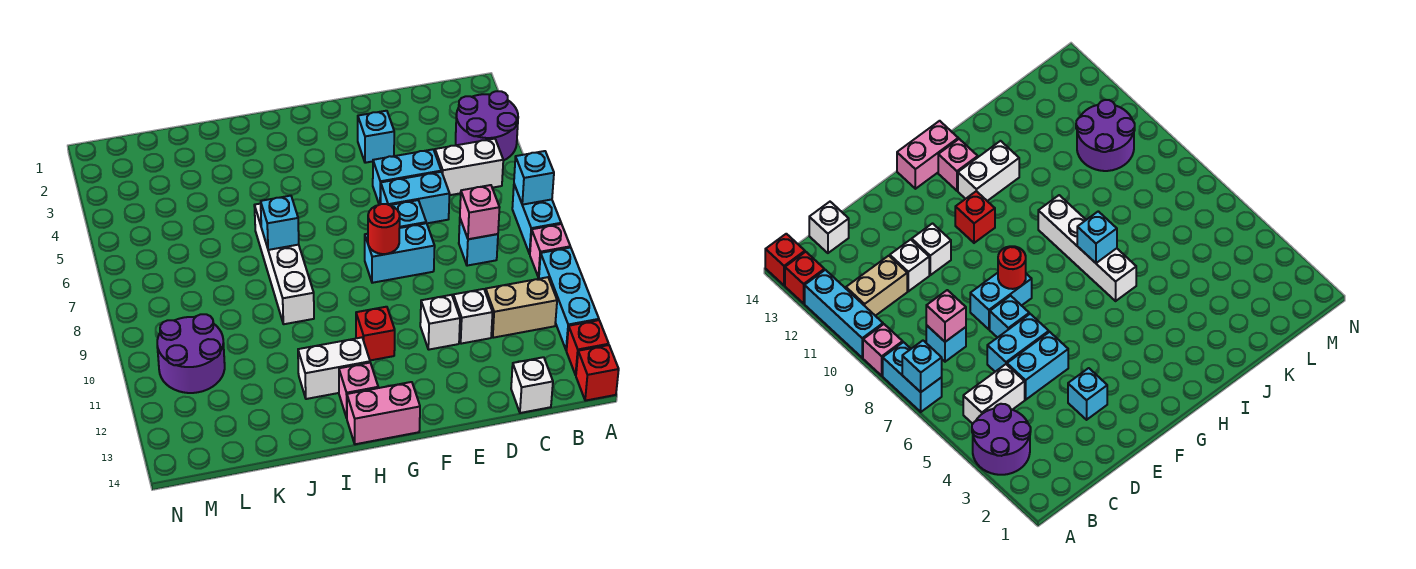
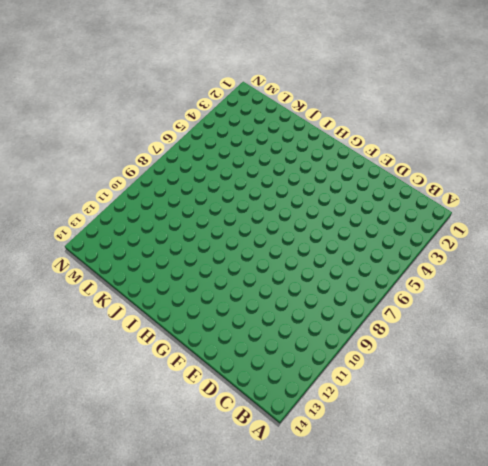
none -> purple round brick A3:B4 level 1
none -> cyan brick A7:A8 level 1
none -> pink brick A9 level 1

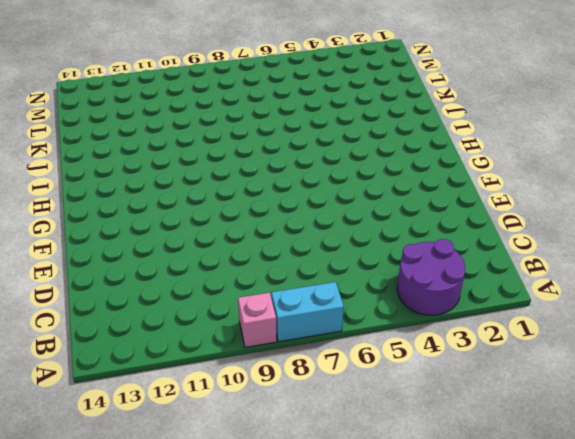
none -> cyan brick A10:A12 level 1
none -> red brick A13 level 1
none -> red brick A14 level 1

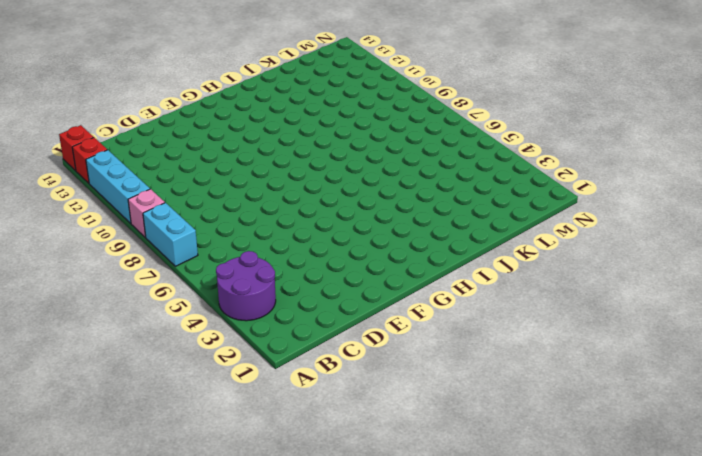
none -> white brick B5:C5 level 1
none -> tan brick B11:C11 level 1
none -> cyan brick C8 level 1

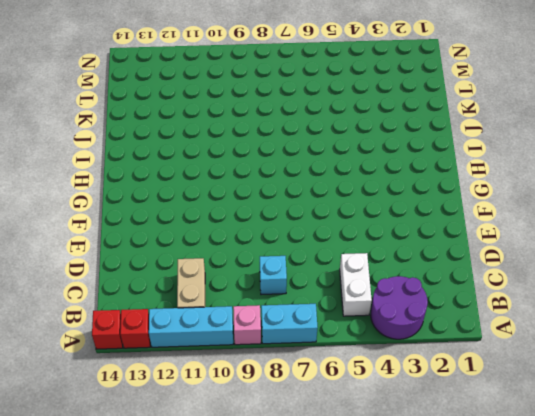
none -> white brick C14 level 1
none -> cyan brick D5:E5 level 1
none -> cyan brick D6:E6 level 1

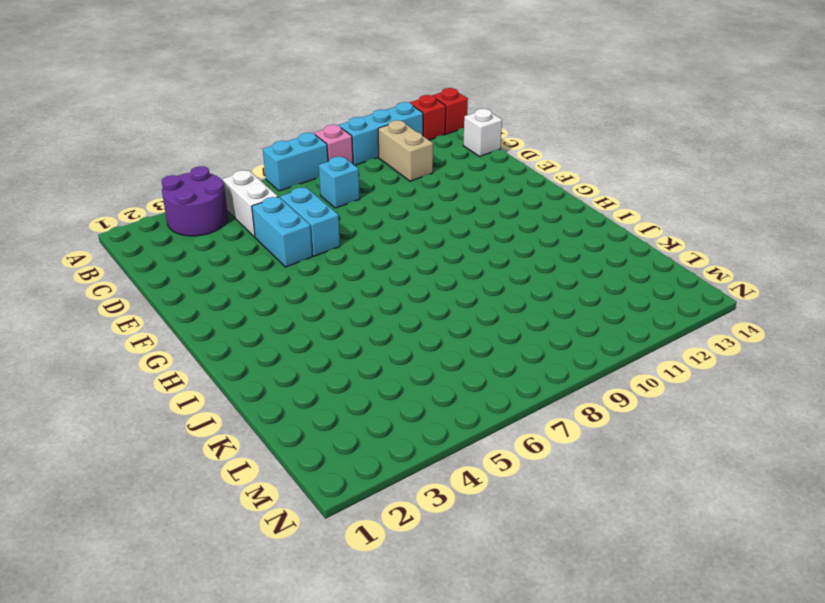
none -> white brick D11 level 1
none -> cyan brick E3 level 1
none -> cyan brick E7 level 1

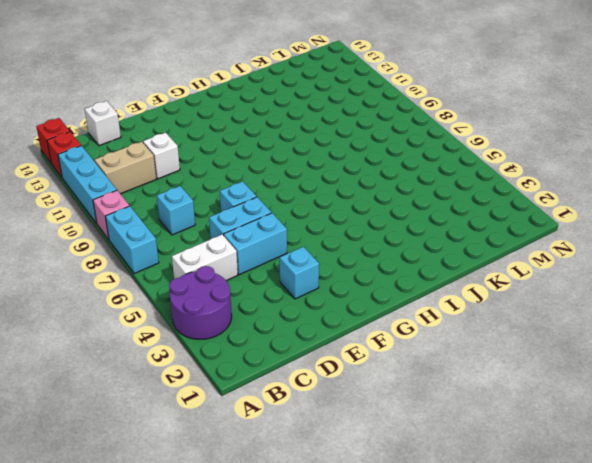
none -> cyan brick E8:F8 level 1
none -> white brick E11 level 1
none -> red brick G11 level 1

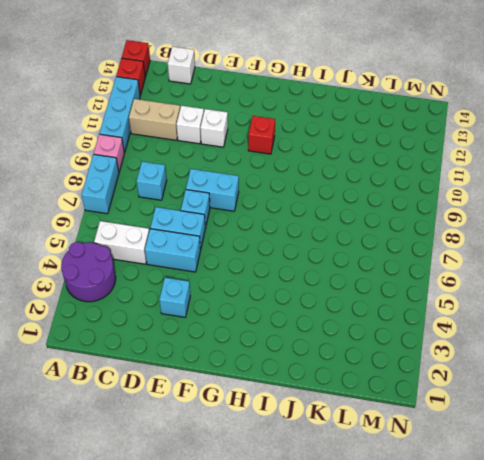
none -> pink brick G14:H14 level 1
none -> white brick H12:I12 level 1
none -> pink brick H13 level 1

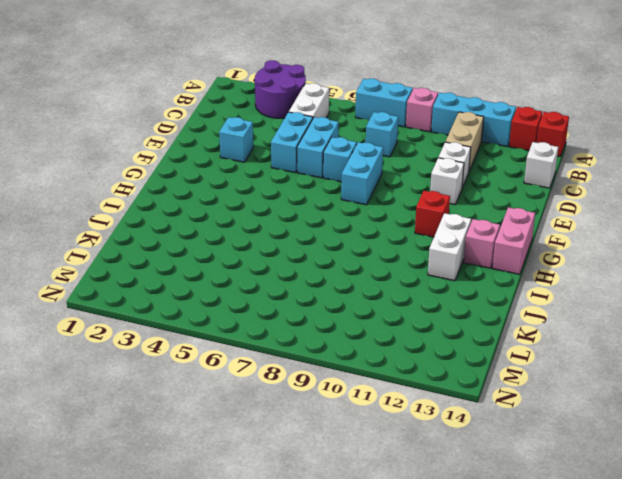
none -> white brick I6:I9 level 1
none -> purple round brick L10:M11 level 1
none -> cyan brick A7 level 2

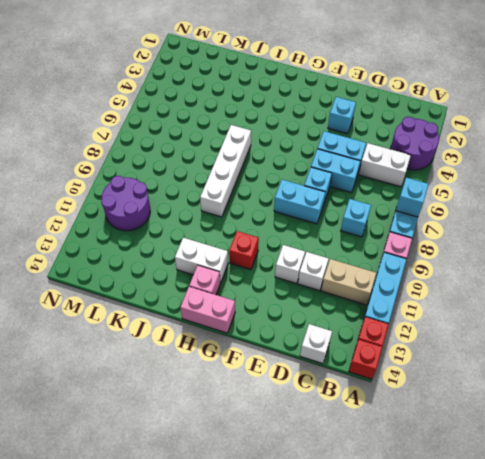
none -> pink brick C8 level 2
none -> red round brick F8 level 2
none -> cyan brick I7 level 2

